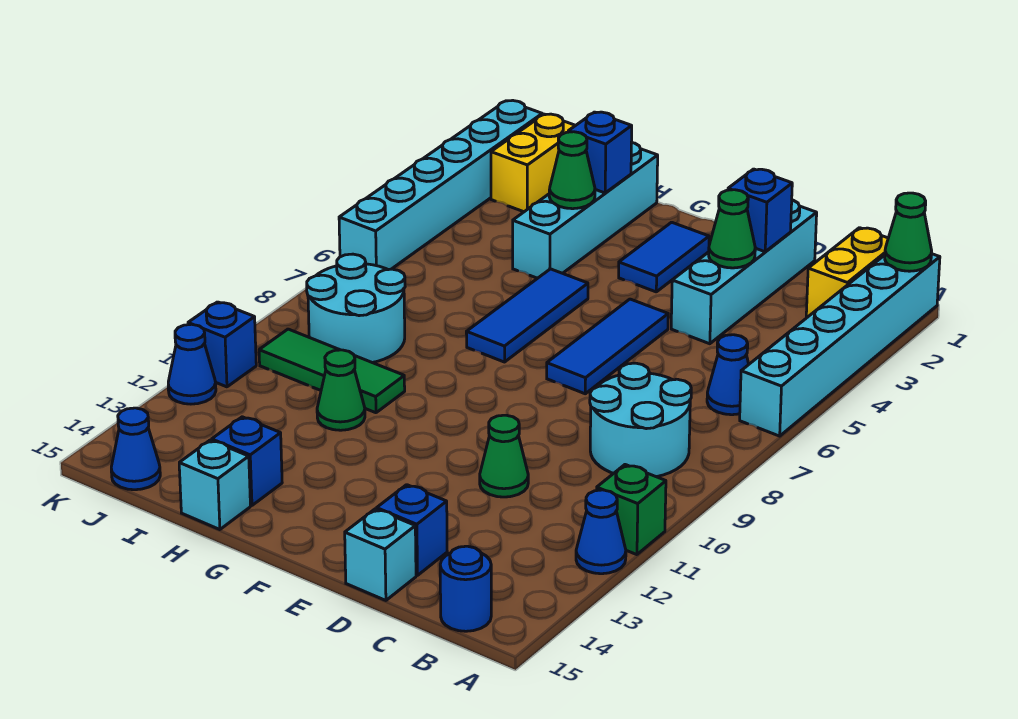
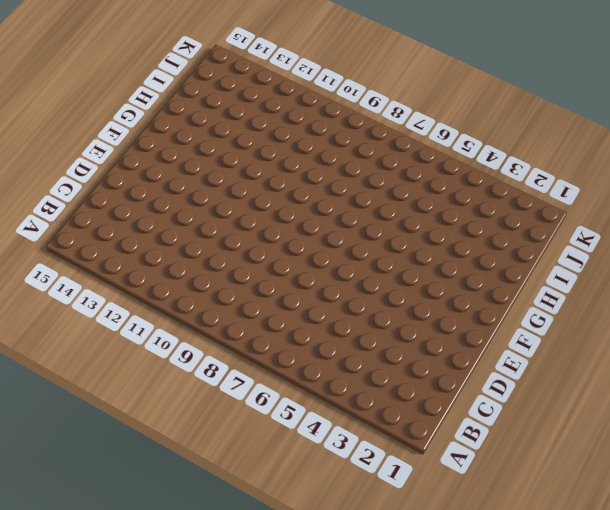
none -> cyan brick A1:A6 level 1
none -> green brick A11 level 1
none -> blue cone A12 level 1
none -> yellow brick B1:B2 level 1

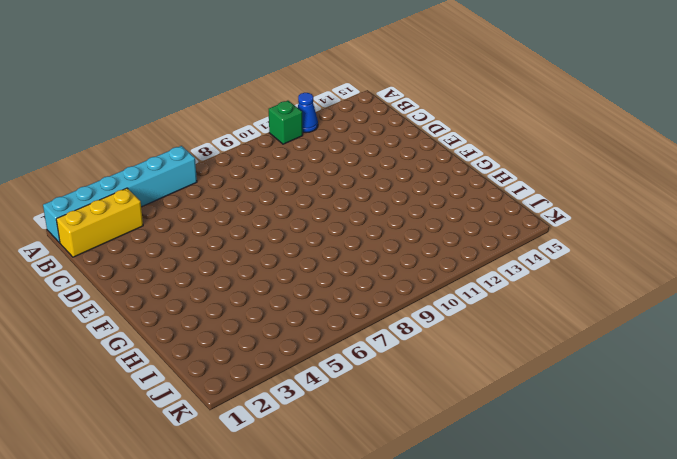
yellow brick B1:B3 level 1 -> yellow brick B1:B2 level 1
none -> blue cone B6 level 1
none -> cyan round brick B8:C9 level 1
none -> blue round brick B15 level 1
none -> cyan brick D1:D4 level 1

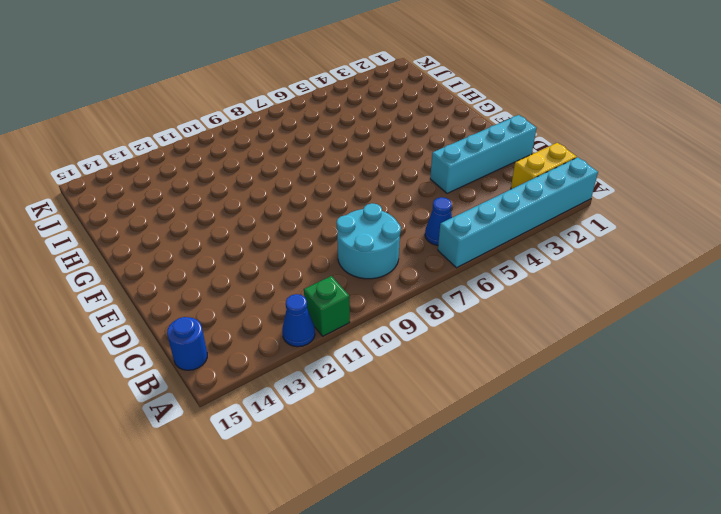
none -> green cone D11 level 1
none -> blue brick D14 level 1
none -> cyan brick D15 level 1
none -> blue tile E5:E7 level 1

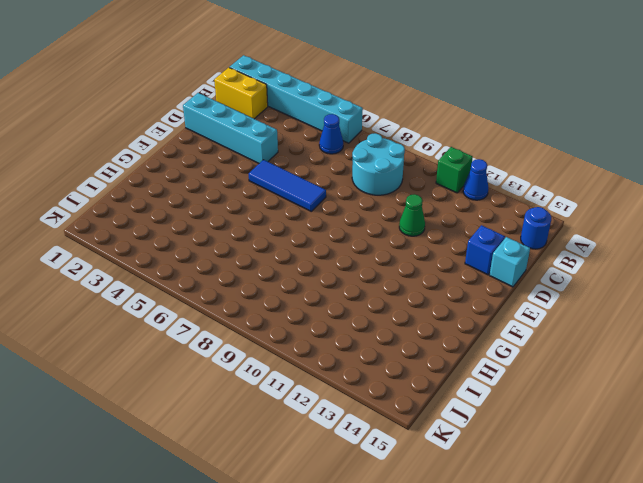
none -> blue tile F2:F3 level 1
none -> blue tile G5:G7 level 1
none -> cyan brick H1:H4 level 1
none -> green tile H10:J10 level 1

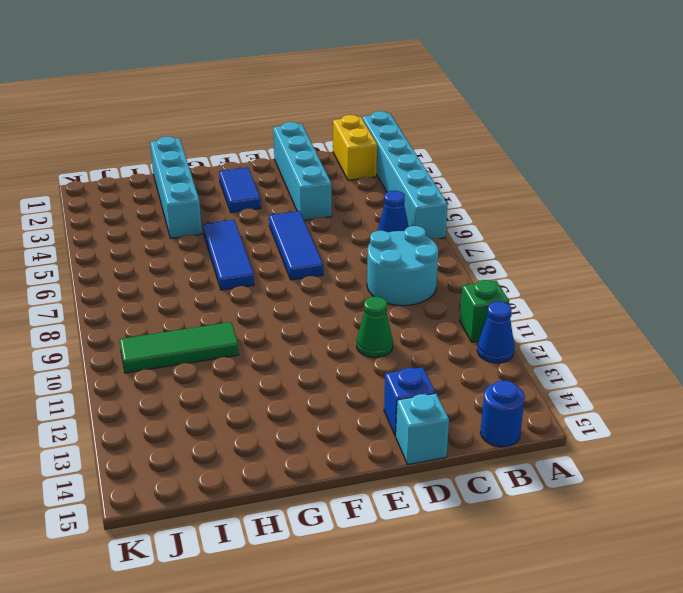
none -> green cone H11 level 1
none -> blue brick H14 level 1
none -> cyan brick H15 level 1
none -> cyan round brick I8:J9 level 1

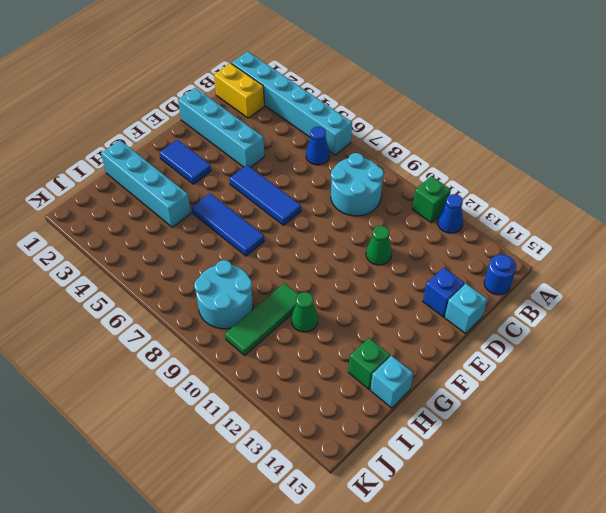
green brick H14 level 1 -> blue brick H14 level 1
none -> yellow brick J1:J2 level 1
none -> blue cone J15 level 1
none -> cyan brick K1:K6 level 1
none -> blue brick K11 level 1

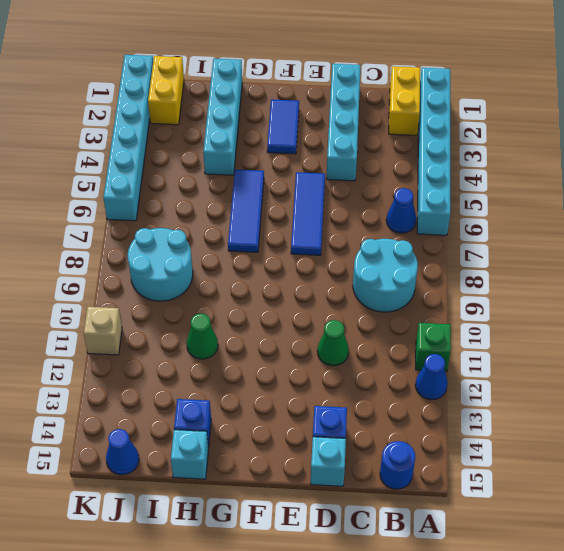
tan brick K11 level 1 -> blue brick K11 level 1
none -> green tile H10:J10 level 1
none -> blue cone K12 level 1
none -> green cone A1 level 2
none -> blue brick D2 level 2

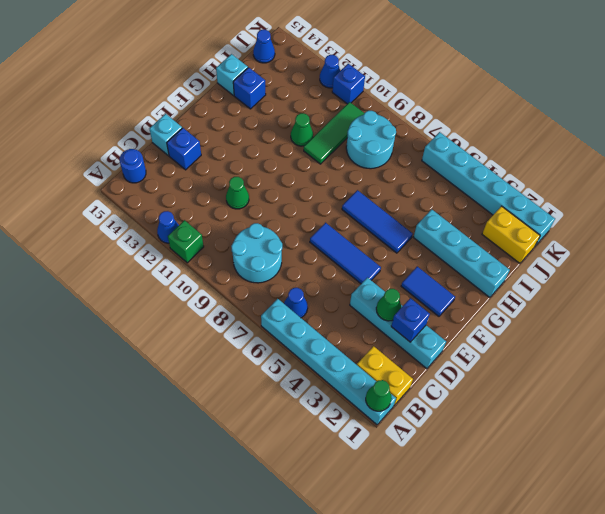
none -> blue brick H2 level 2
none -> green cone H3 level 2

